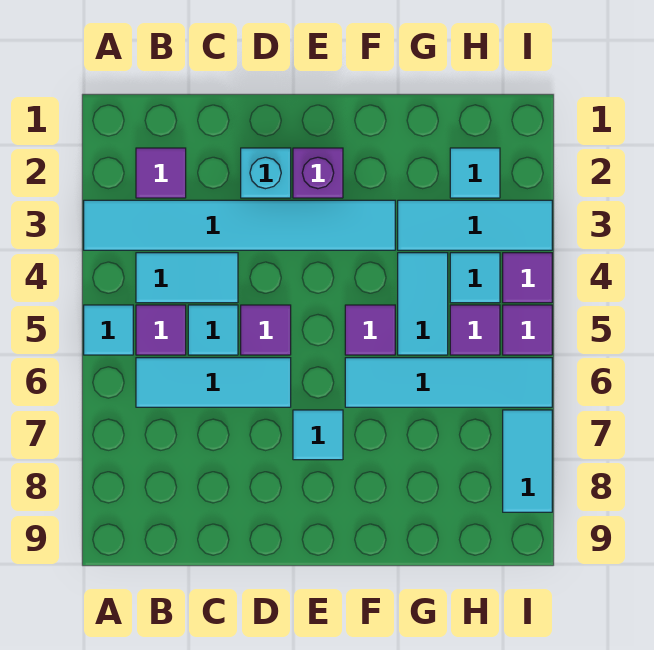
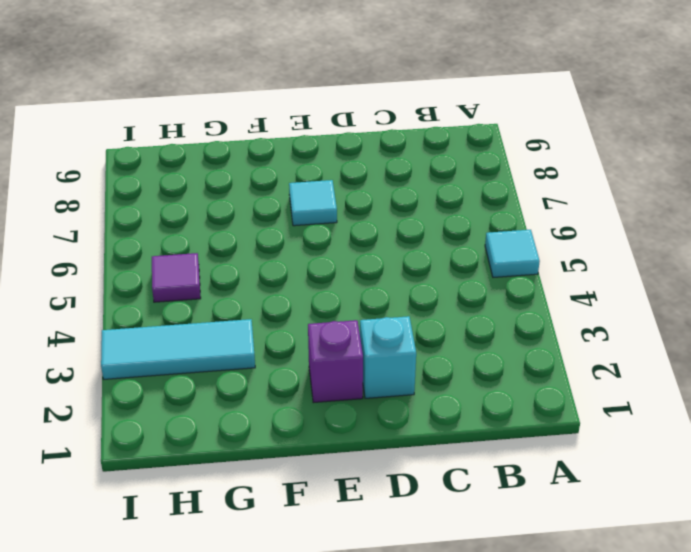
none -> cyan tile A3:F3 level 1
none -> purple tile B2 level 1
none -> cyan tile B4:C4 level 1

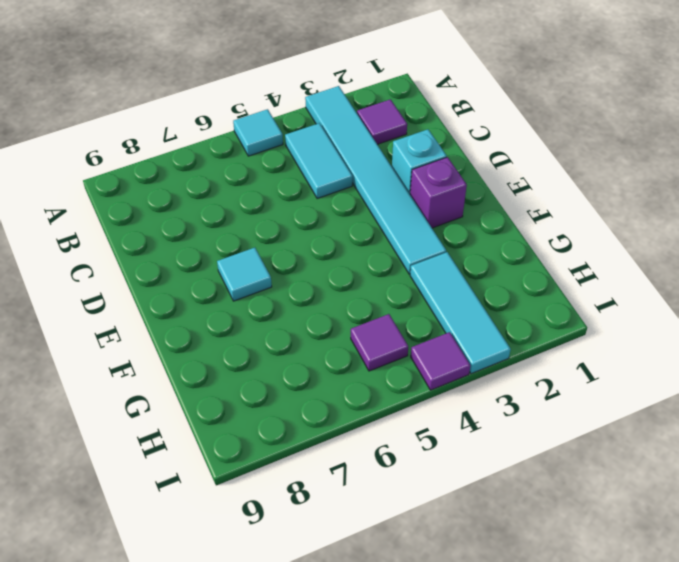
none -> purple tile B5 level 1
none -> cyan tile B6:D6 level 1
none -> cyan tile C5 level 1

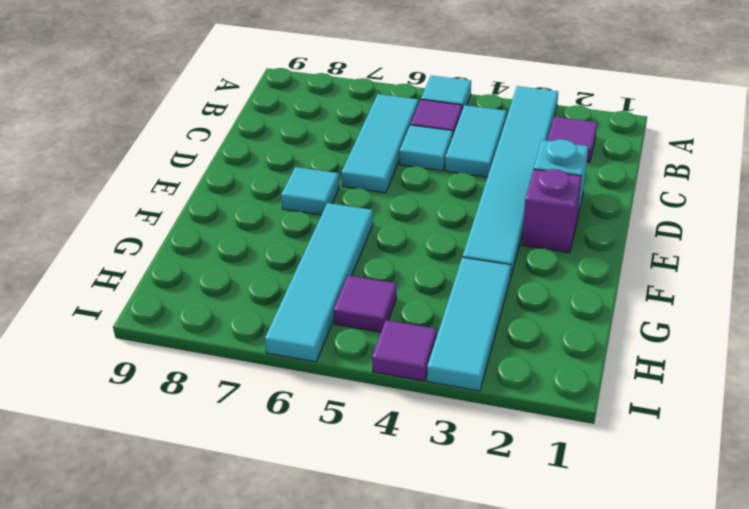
none -> purple tile D5 level 1
none -> purple tile F5 level 1
none -> cyan tile G4:G5 level 1

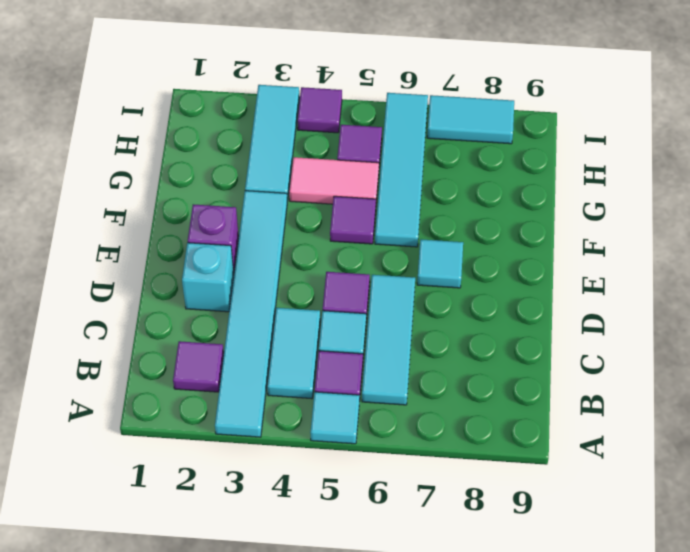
pink tile G4:G5 level 1 -> cyan tile G4:G5 level 1
none -> cyan tile H2 level 1
none -> cyan tile H4 level 1
none -> purple tile I5 level 1

